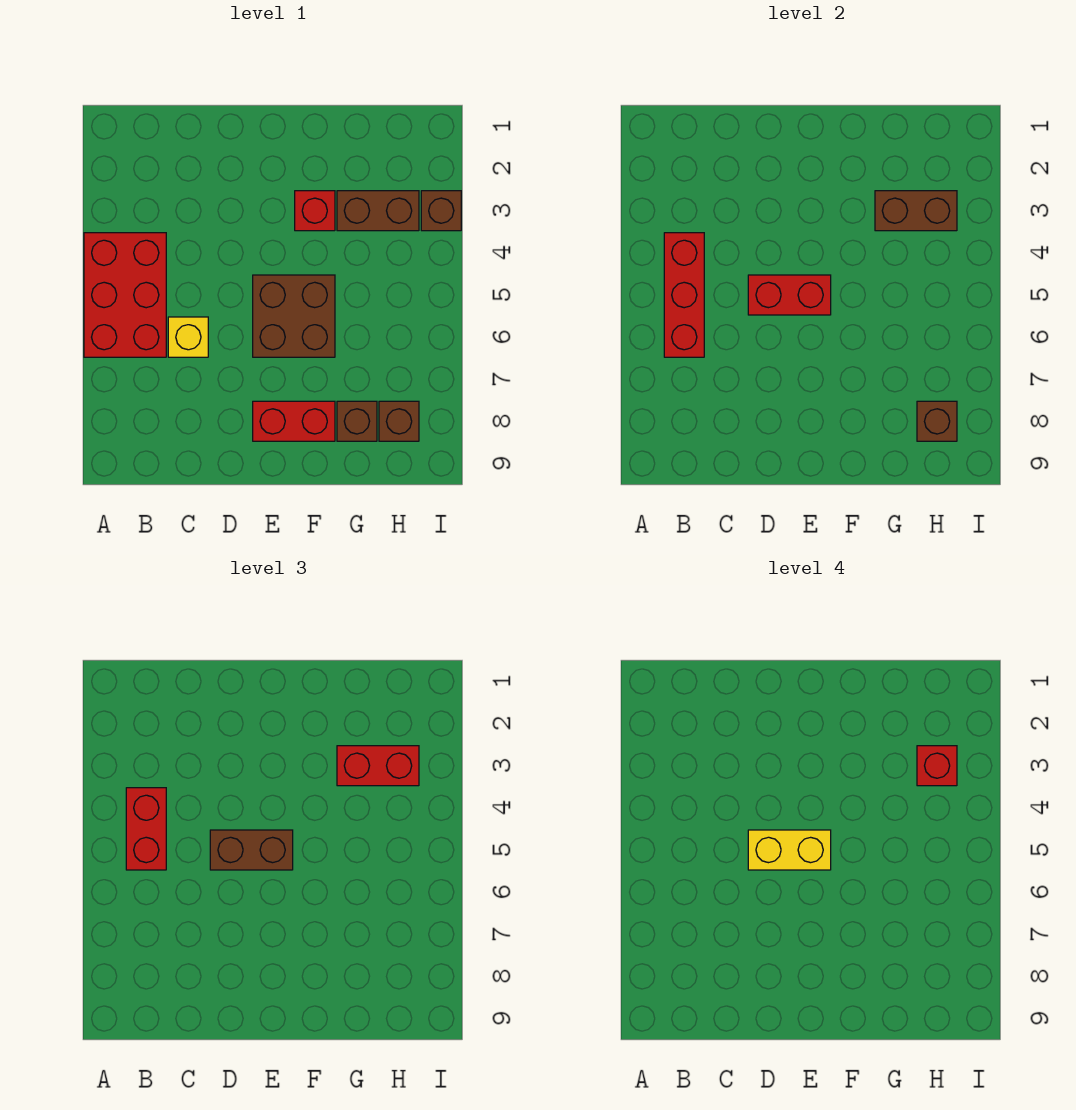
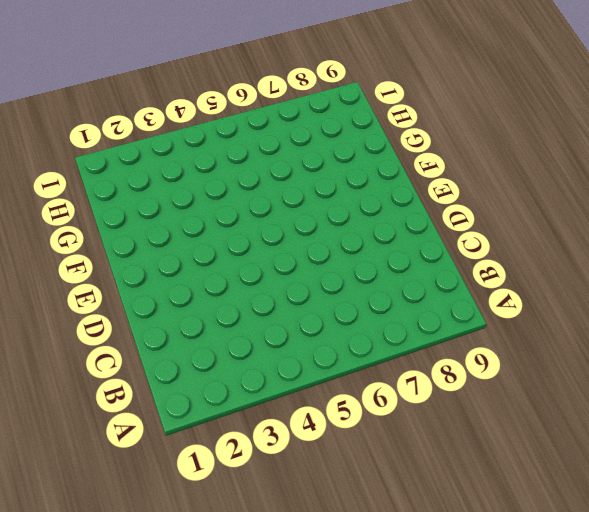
none -> red brick A4:B6 level 1
none -> yellow brick C6 level 1
none -> brown brick E5:F6 level 1

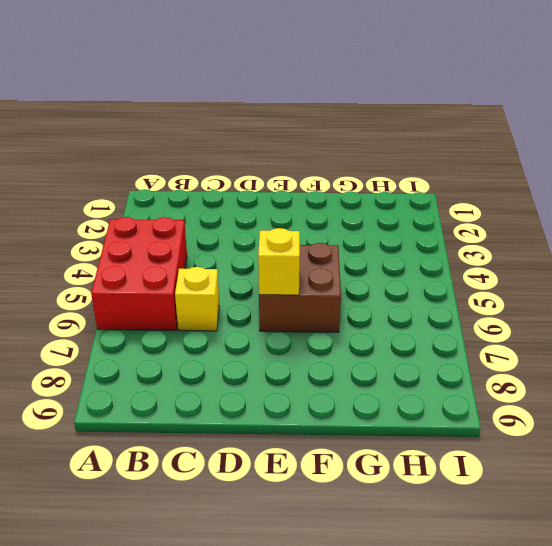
yellow brick E6 level 2 -> none
none -> red brick E8:F8 level 1
none -> red brick F3 level 1
none -> brown brick G3:H3 level 1

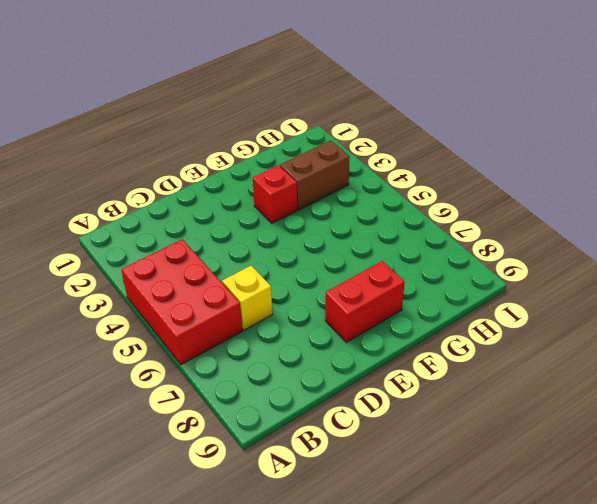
none -> brown brick E5:F6 level 1
none -> brown brick G8 level 1
none -> brown brick H8 level 1

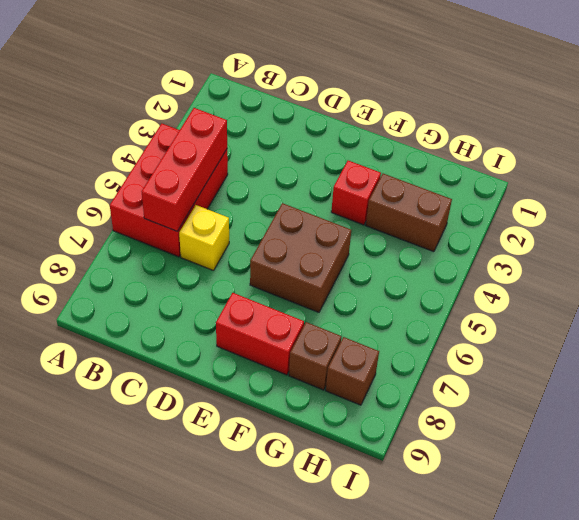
none -> brown brick I3 level 1
none -> red brick D5:E5 level 2
none -> brown brick G3:H3 level 2

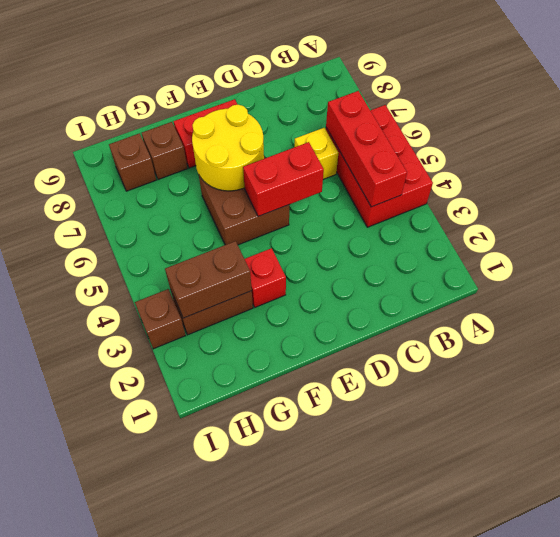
yellow round brick E6:F7 level 2 -> none
none -> brown brick H8 level 2
none -> red brick B4:B5 level 3
none -> brown brick D5:E5 level 3

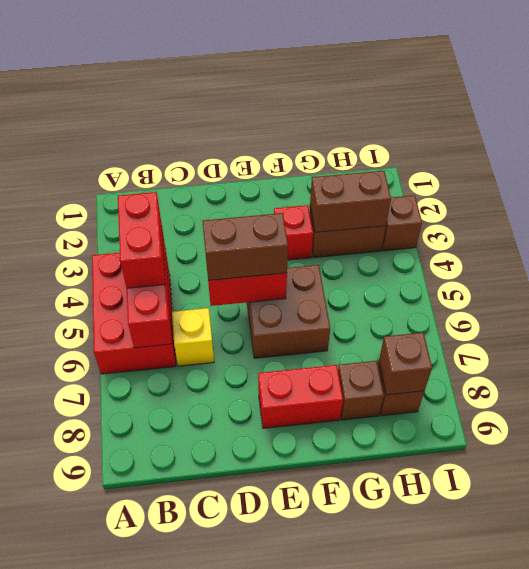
none -> red brick G3:H3 level 3
none -> yellow brick D5:E5 level 4
none -> red brick H3 level 4

